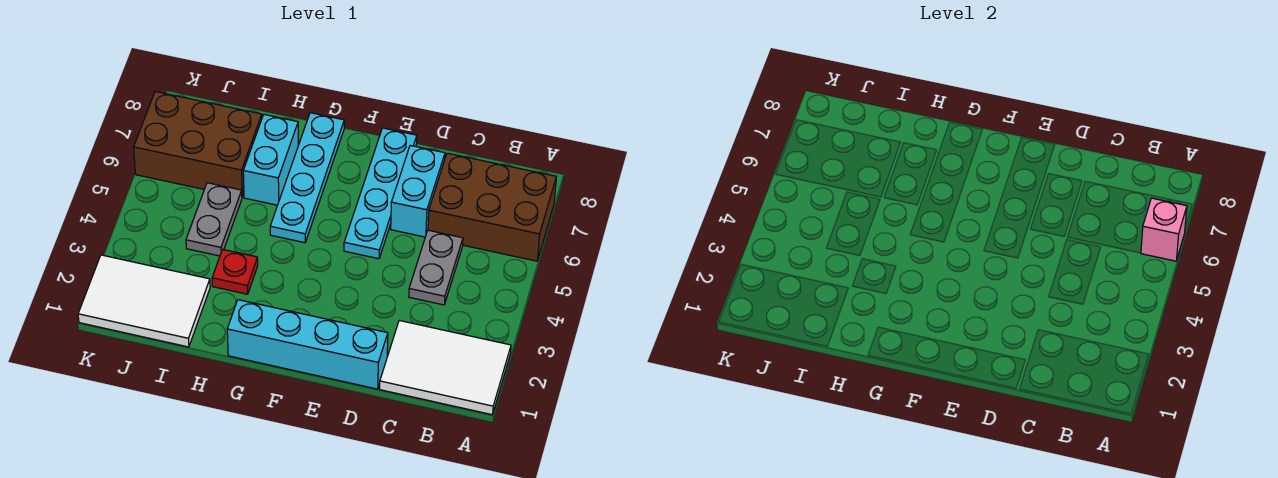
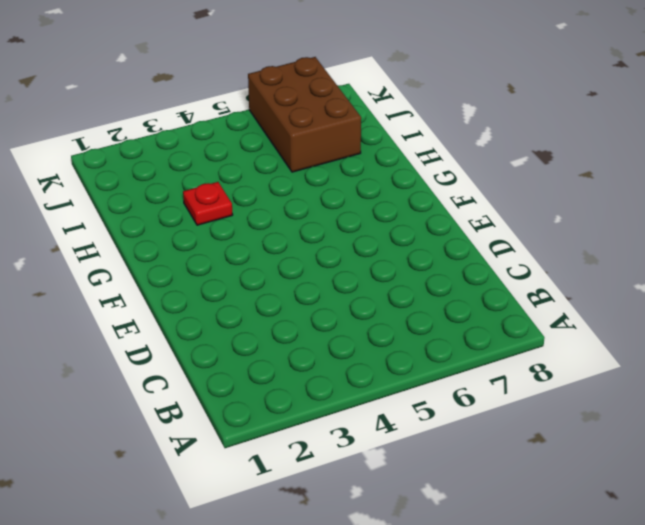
none -> white tile A1:C2 level 1
none -> brown brick A6:C7 level 1
none -> grey plate C4:C5 level 1

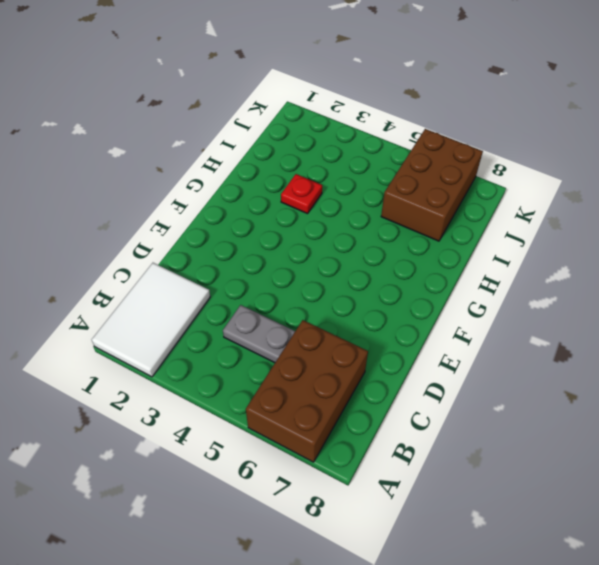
none -> cyan brick D1:G1 level 1
none -> cyan brick D6:D7 level 1
none -> cyan plate E5:E8 level 1

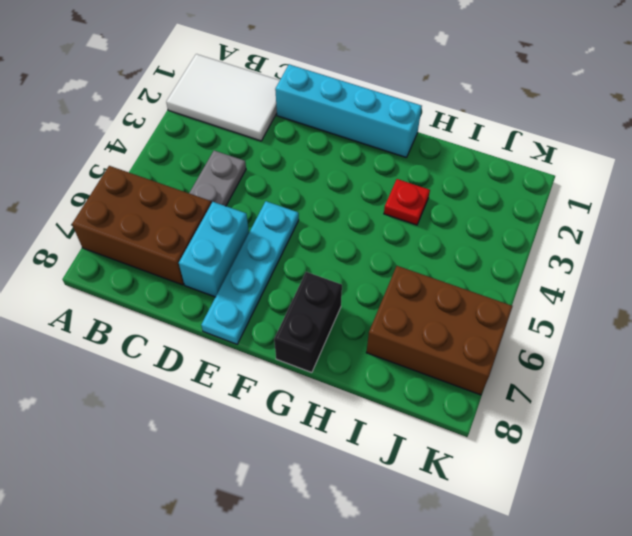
black brick G7:G8 level 1 -> cyan plate G5:G8 level 1
none -> cyan brick H6:H7 level 1
none -> white tile I1:K2 level 1
none -> grey plate I4:I5 level 1

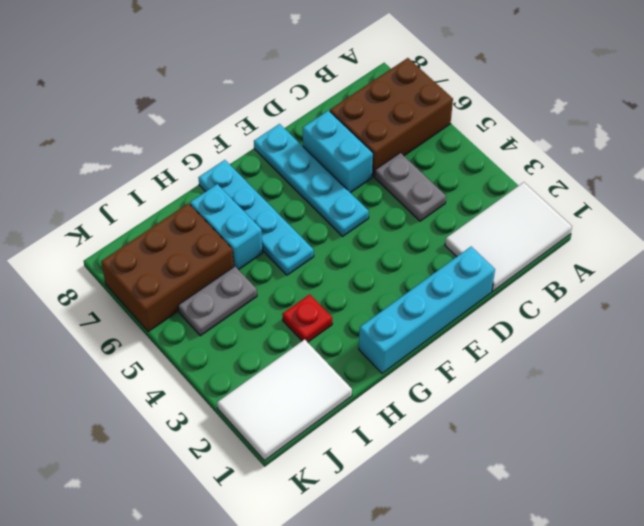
grey plate I5:J5 level 1 -> grey plate I4:I5 level 1
none -> pink brick A6 level 2

